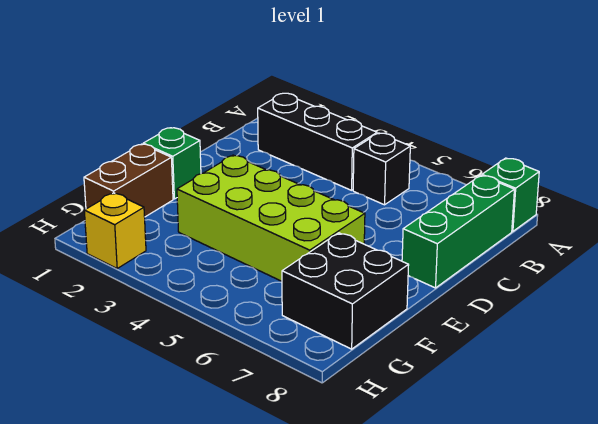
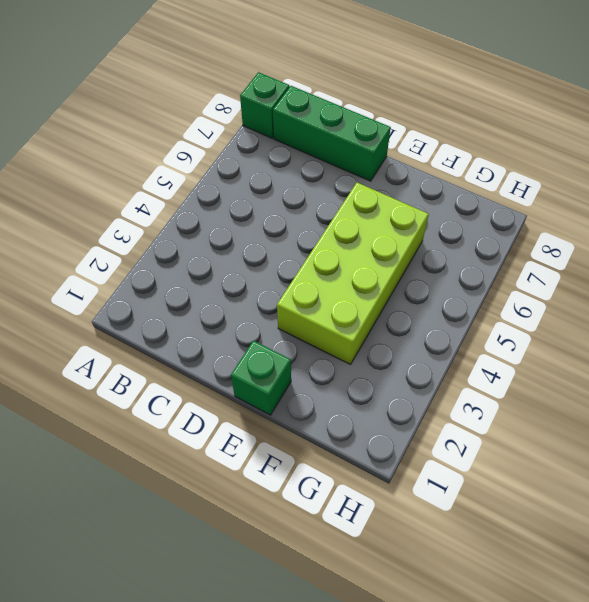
none -> black brick B2:B4 level 1
none -> black brick B5 level 1

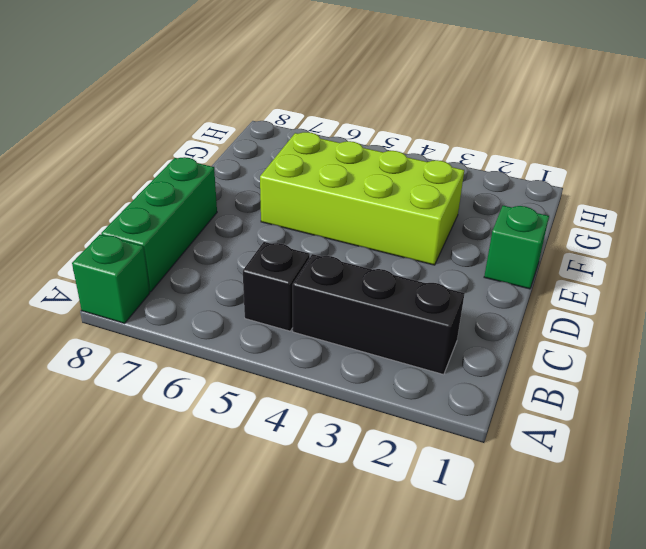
none -> brown brick F1:G1 level 1
none -> black brick F7:G8 level 1

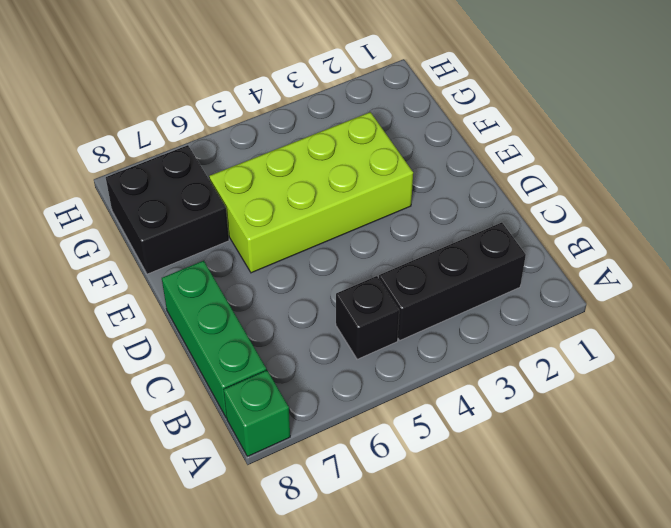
none -> green brick E1 level 1
none -> brown brick F1:G1 level 1

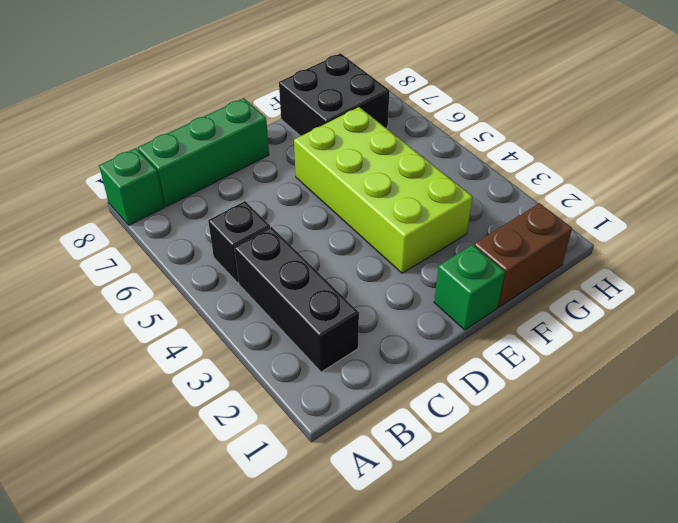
none -> yellow brick H2 level 1

